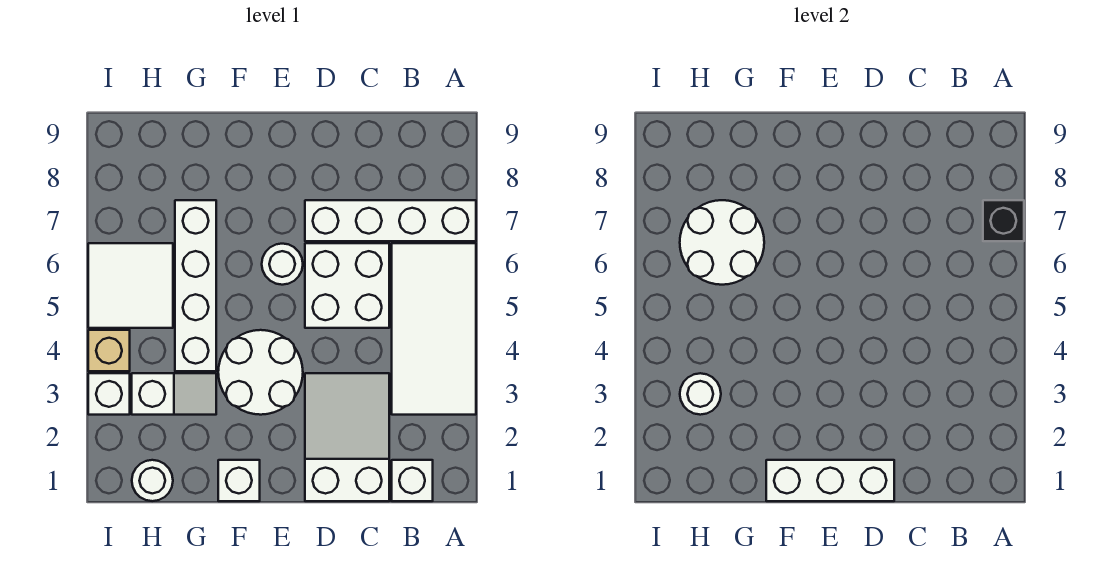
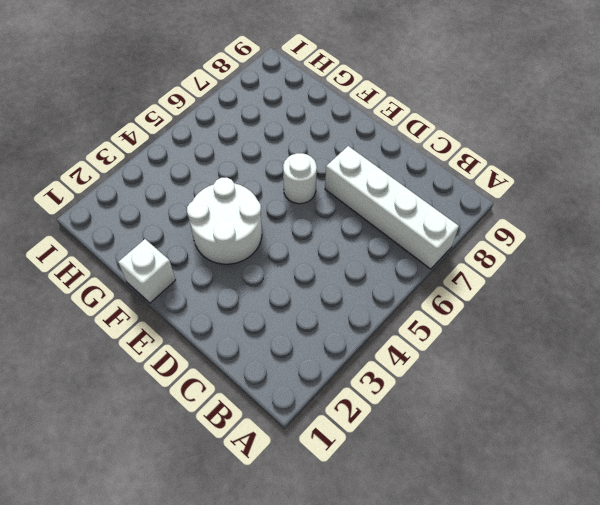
none -> white tile A3:B6 level 1
none -> white brick B1 level 1
none -> white slope C1:D3 level 1 top 1

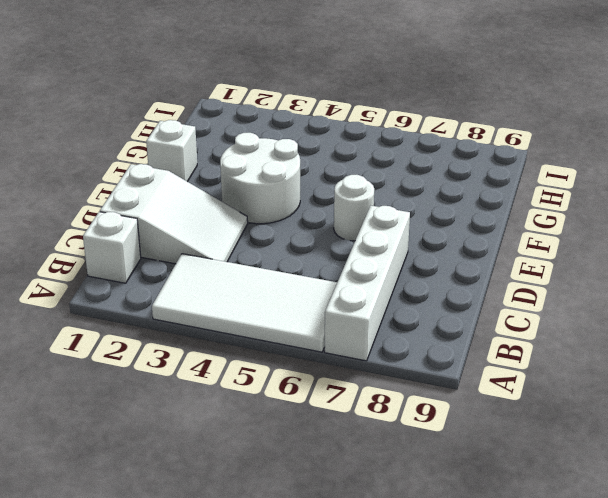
none -> white brick C5:D6 level 1
none -> white slope G3:H3 level 1 top H
none -> white brick G4:G7 level 1

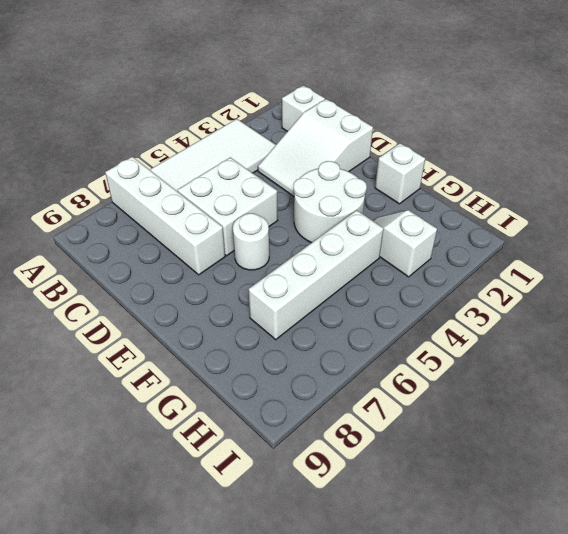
none -> white round brick H1 level 1
none -> white tile H5:I6 level 1
none -> white brick I3 level 1

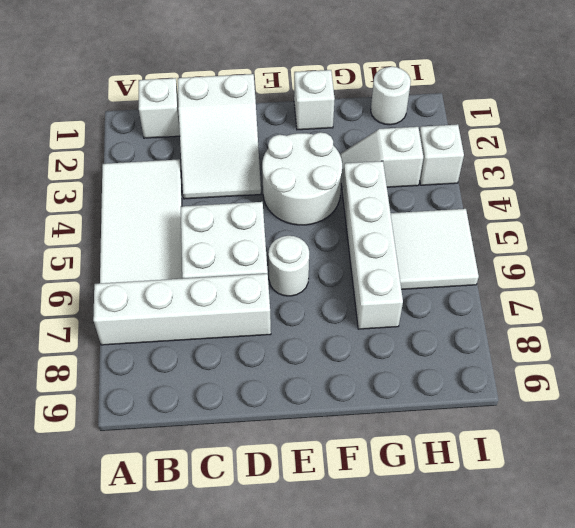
none -> tan brick I4 level 1
none -> black brick A7 level 2
none -> white brick D1:F1 level 2

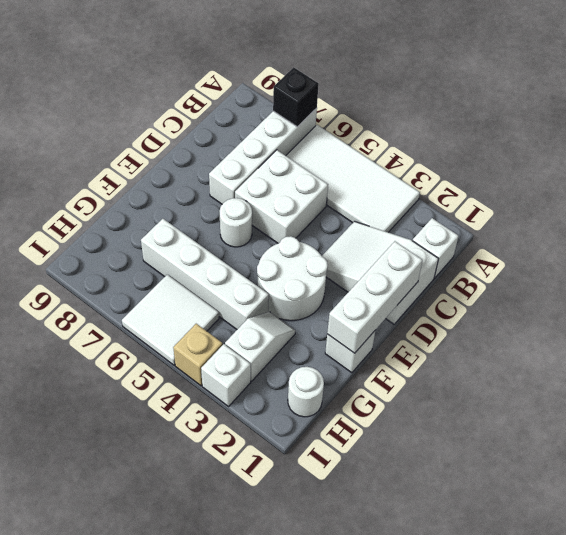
none -> white round brick G6:H7 level 2
none -> white round brick H3 level 2

